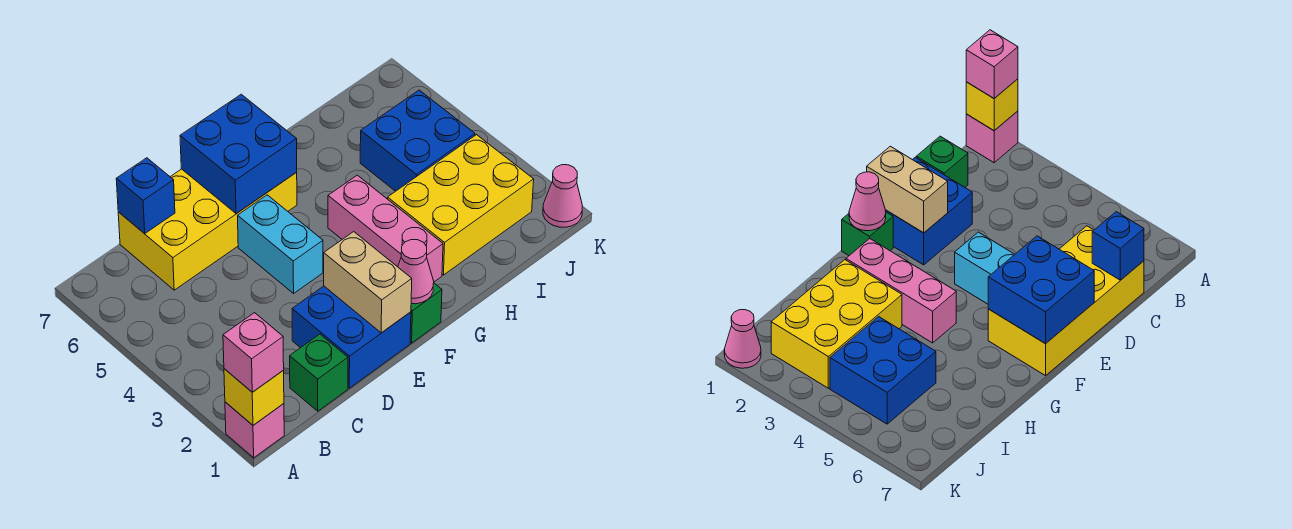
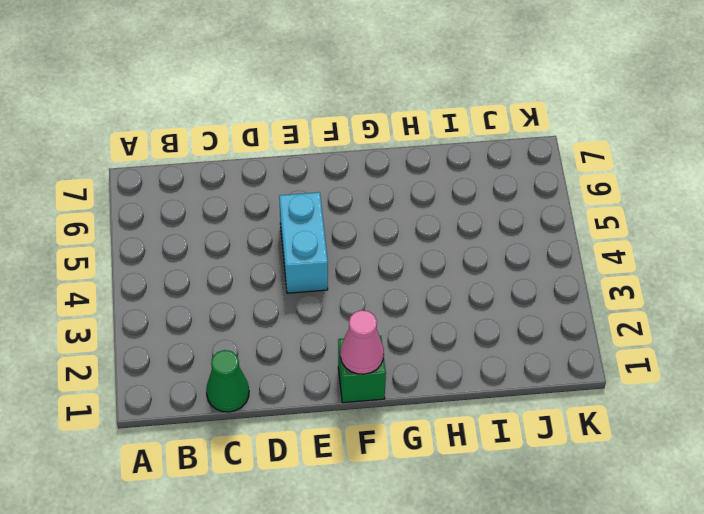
green cone C1 level 1 -> green brick C1 level 1
none -> pink brick A1 level 1
none -> yellow brick C6:F7 level 1
none -> blue brick D1:E2 level 1

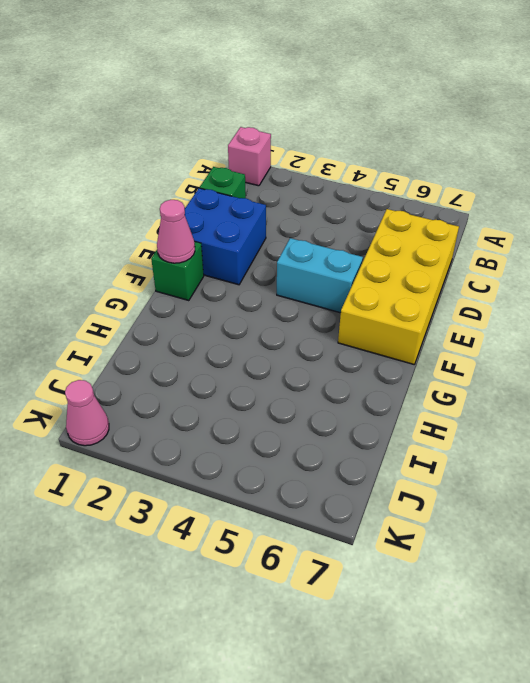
none -> pink brick G2:G4 level 1
none -> yellow brick H2:J3 level 1
none -> blue brick I4:J5 level 1

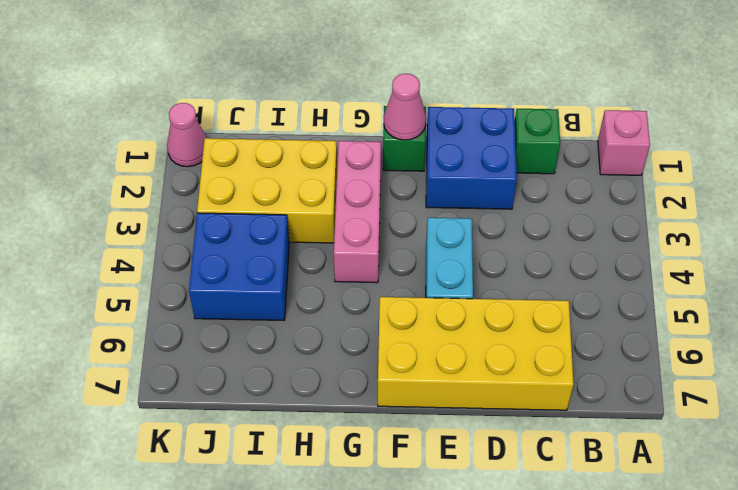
none -> yellow brick A1 level 2
none -> blue brick C7 level 2
none -> tan brick E1:E2 level 2

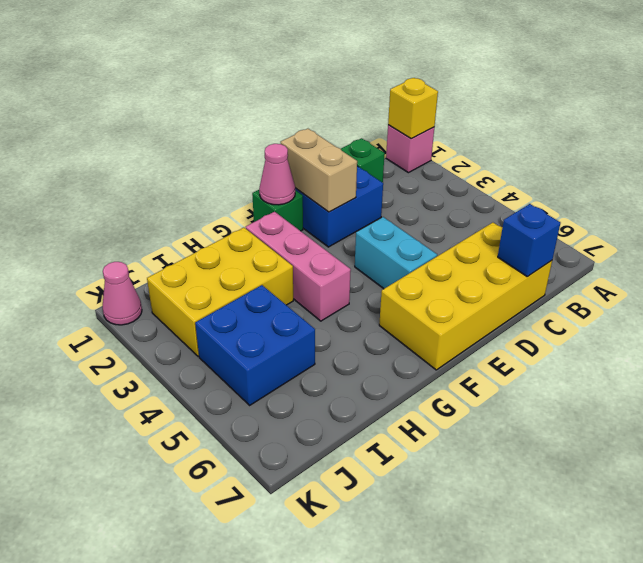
none -> blue brick E6:F7 level 2
none -> pink brick A1 level 3

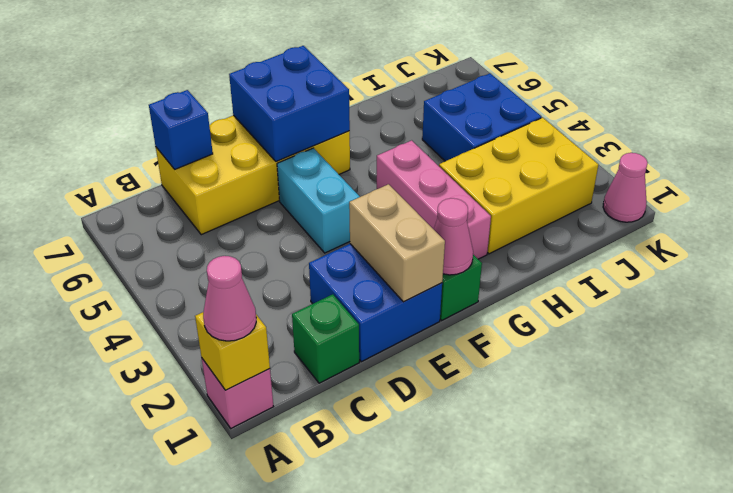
pink cone A1 level 3 -> pink brick A1 level 3

